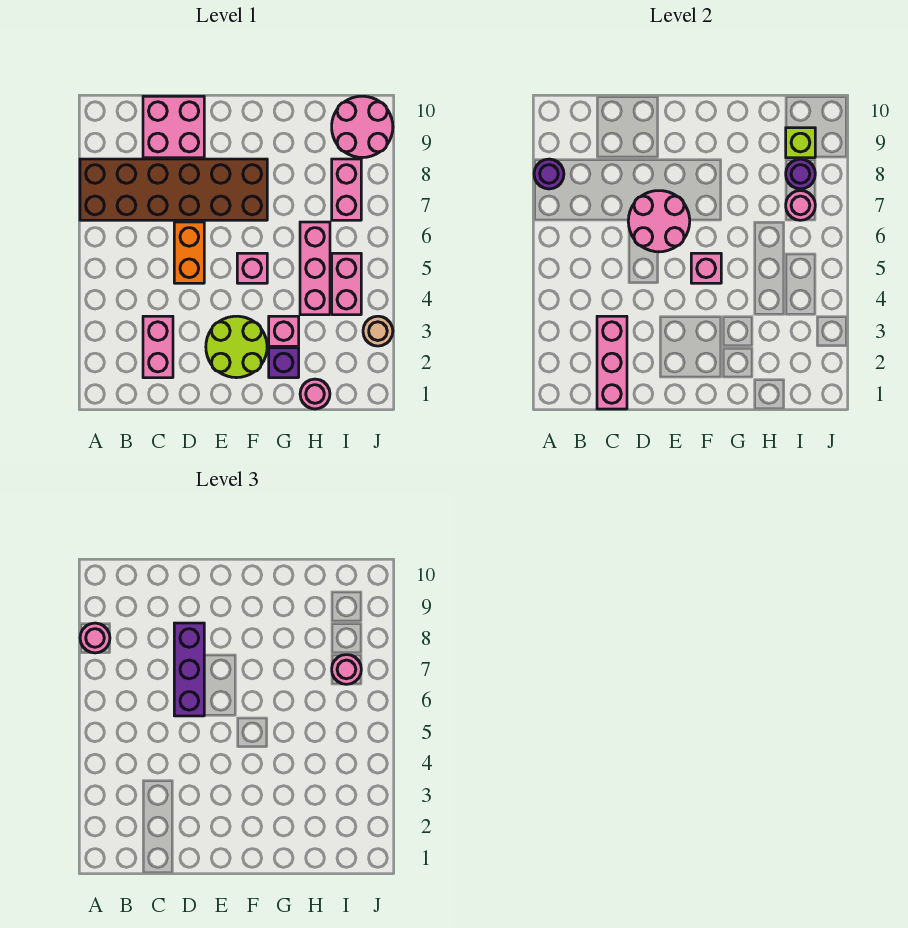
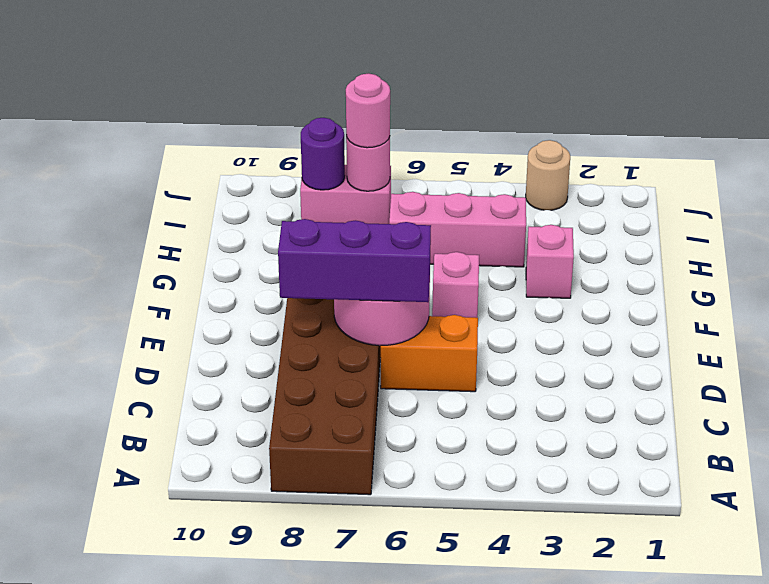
none -> pink brick C2:C3 level 1
none -> pink brick C9:D10 level 1
none -> lime round brick E2:F3 level 1

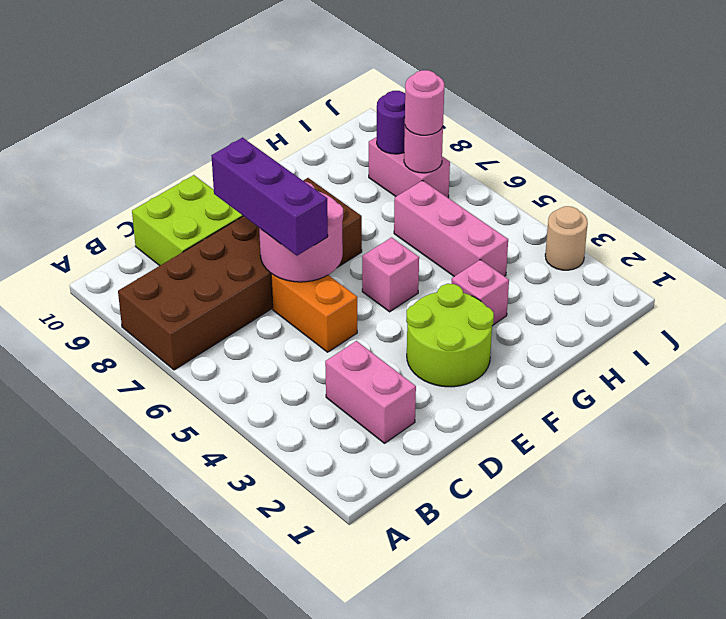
lime brick C9:D10 level 1 -> pink brick C9:D10 level 1
none -> purple brick G2 level 1
none -> pink round brick H1 level 1
none -> pink brick I4:I5 level 1

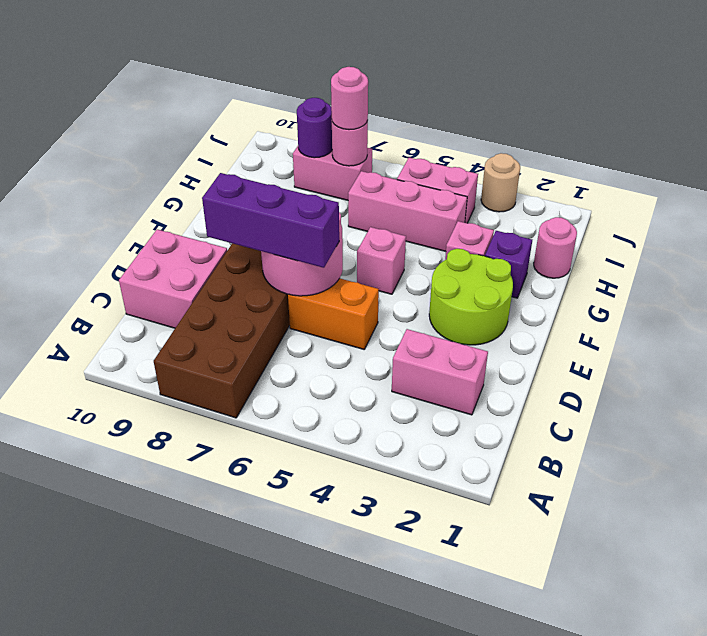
none -> pink round brick I9:J10 level 1
none -> purple round brick A8 level 2
none -> pink brick C1:C3 level 2

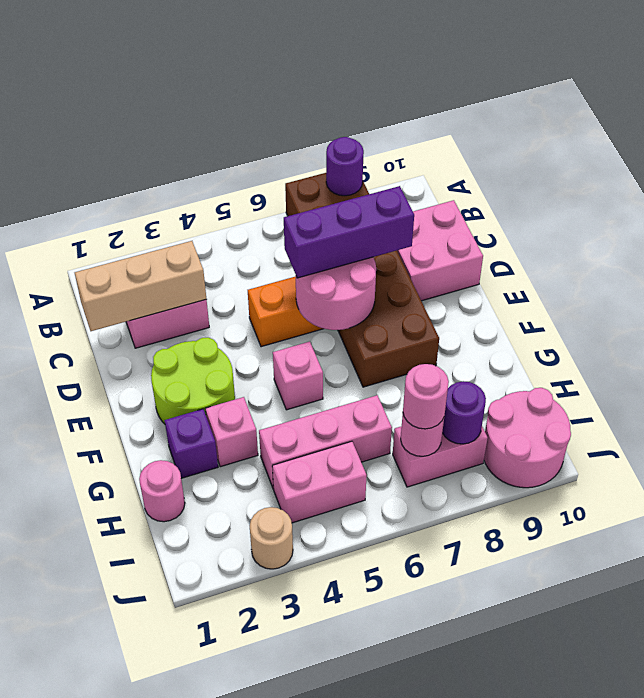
tan brick C1:C3 level 2 -> pink brick C1:C3 level 2
none -> pink brick F5 level 2
none -> lime brick I9 level 2
none -> pink round brick A8 level 3

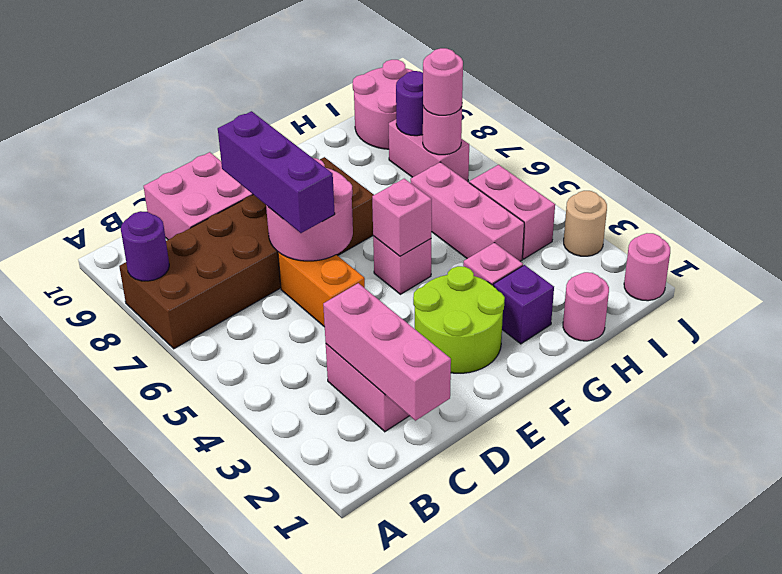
pink round brick J1 level 1 -> pink round brick A8 level 3
none -> lime brick I9 level 2

